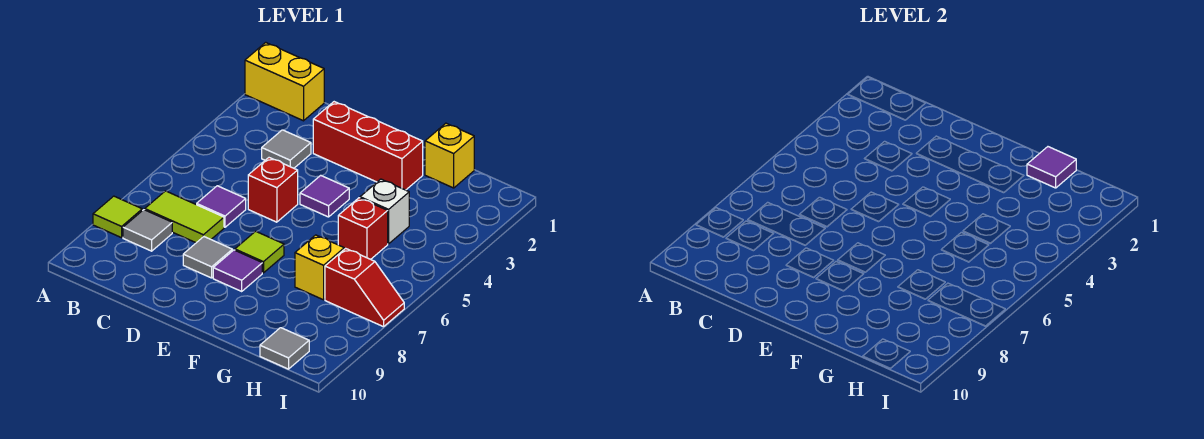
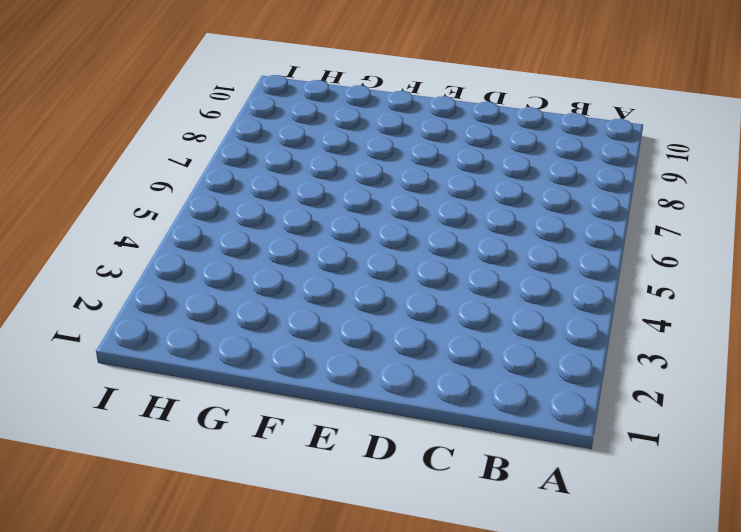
none -> yellow brick A1:B1 level 1
none -> lime tile A8 level 1
none -> lime tile B7:C7 level 1

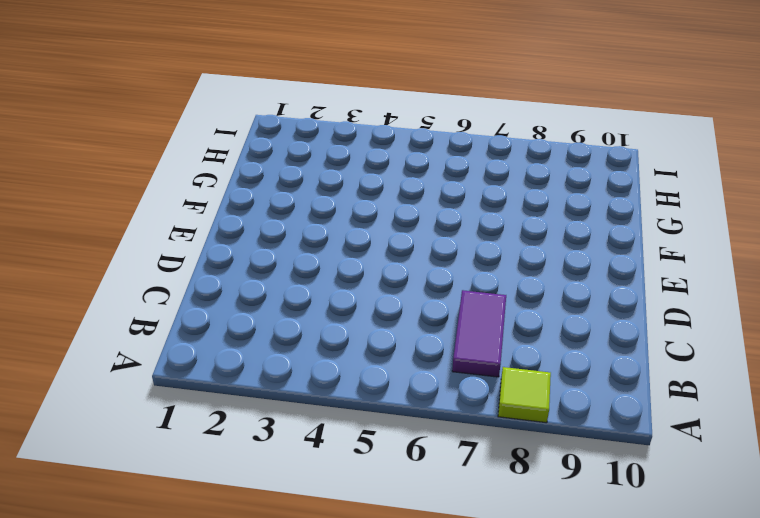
purple tile B7:C7 level 1 -> lime tile B7:C7 level 1
none -> yellow brick A1:B1 level 1
none -> grey tile B8 level 1
none -> grey tile C3 level 1

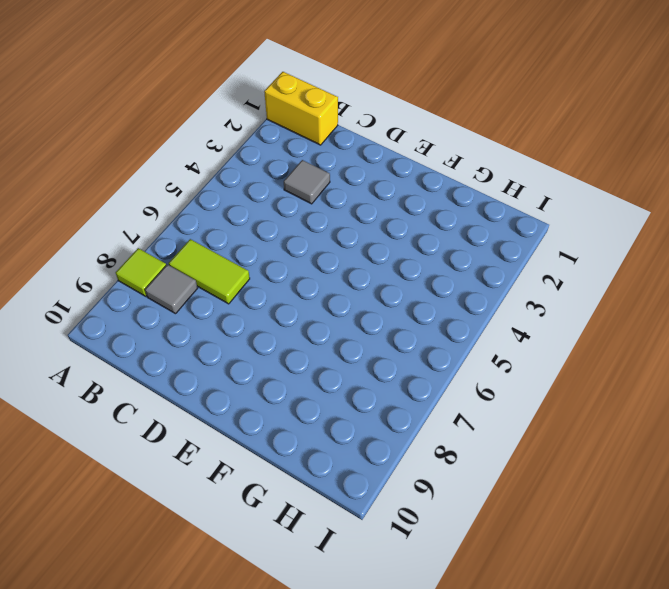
none -> purple tile C6 level 1
none -> red brick D2:F2 level 1
none -> red brick D5 level 1

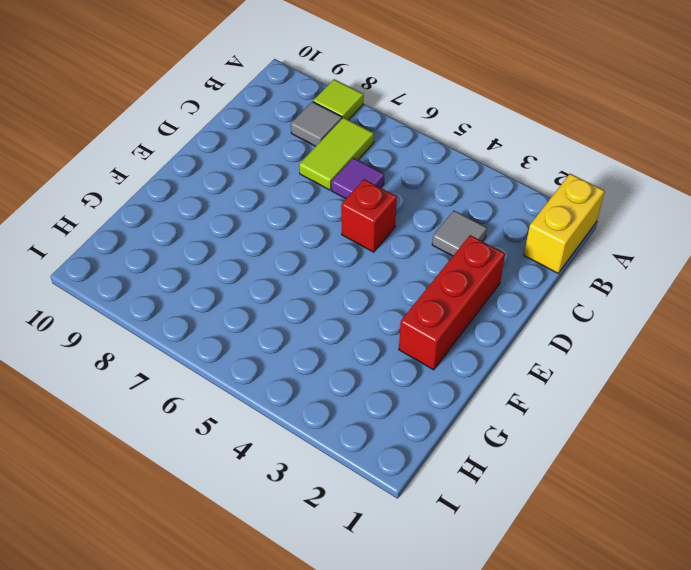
none -> grey tile D8 level 1
none -> purple tile E4 level 1
none -> lime tile E7 level 1

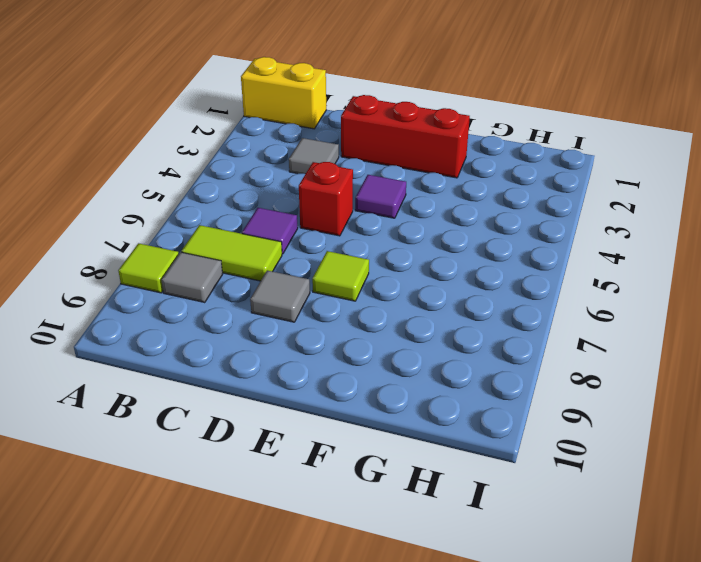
none -> purple tile E8 level 1
none -> yellow brick G1 level 1
none -> white brick G4 level 1

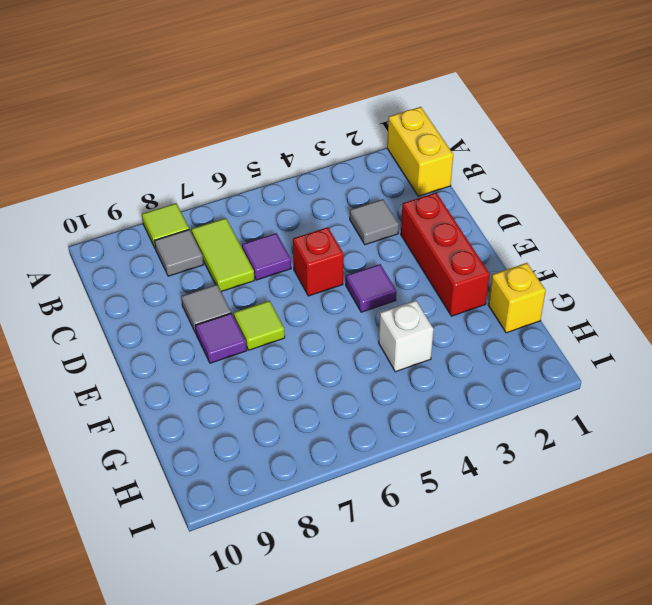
none -> red brick G5 level 1
none -> yellow brick G7 level 1
none -> red slope H7:I7 level 1 top H

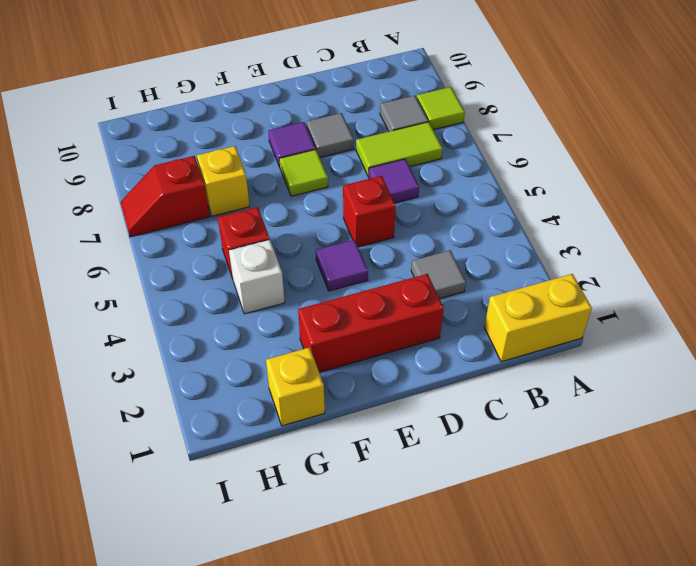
none -> grey tile H10 level 1
none -> purple tile G1 level 2

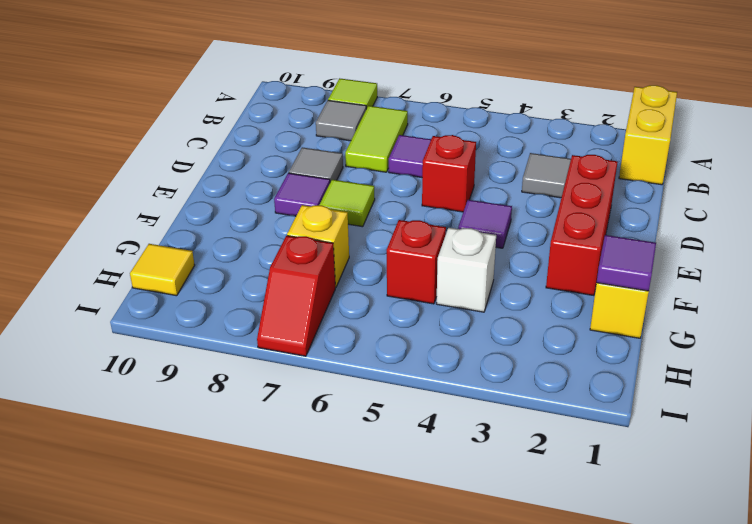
yellow tile H10 level 1 -> grey tile H10 level 1

